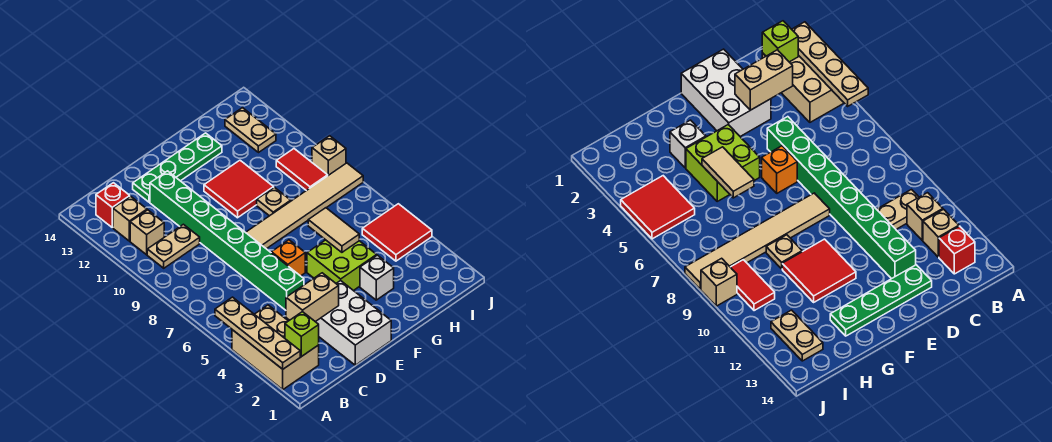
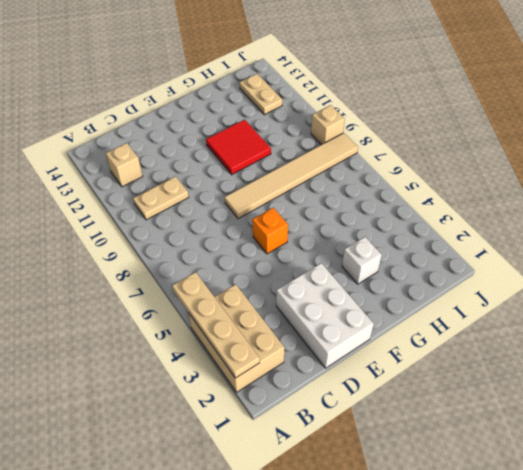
none -> tan brick B11 level 1
none -> red brick B13 level 1
none -> green brick D5:D12 level 1

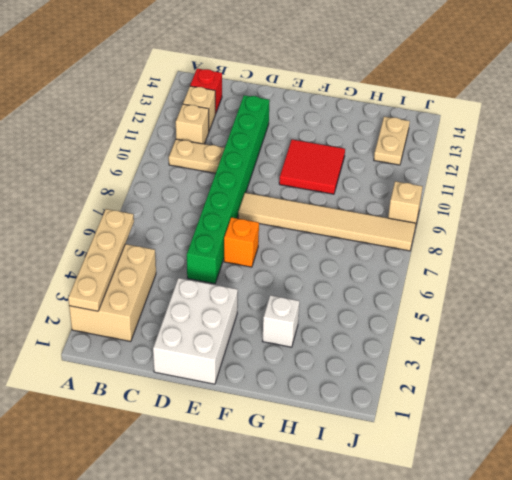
none -> green plate D13:G13 level 1
none -> lime brick F4:G5 level 1
none -> tan plate G9 level 1

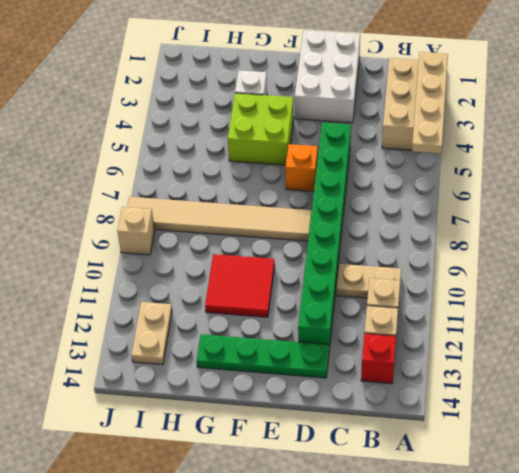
none -> tan plate G9 level 1
none -> red tile I4:J5 level 1
none -> red tile I9:I10 level 1

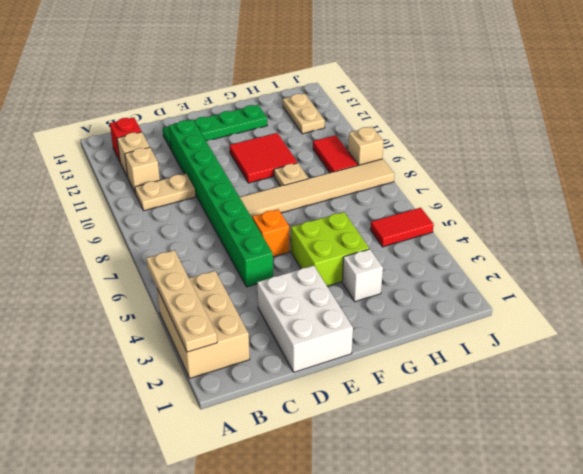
red tile I5:J5 level 1 -> red tile I4:J5 level 1
none -> lime brick B2 level 2
none -> tan brick C3:D3 level 2
none -> tan tile G5:G6 level 2

